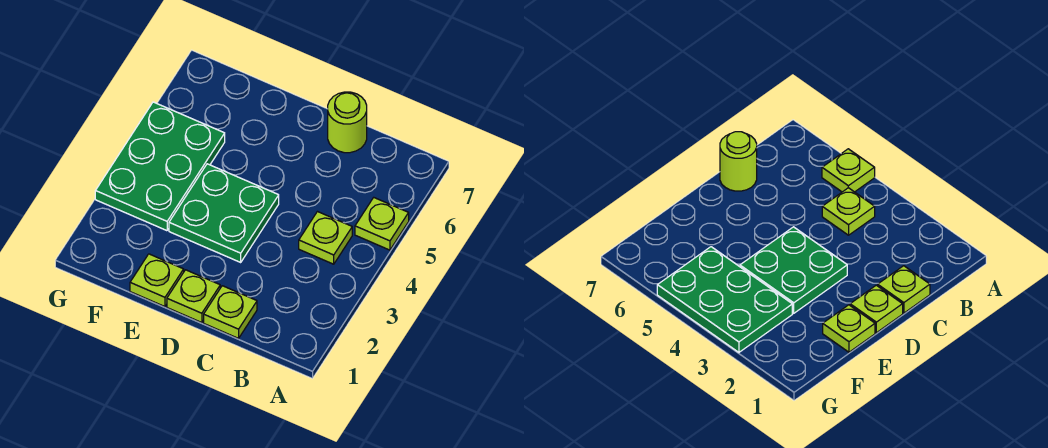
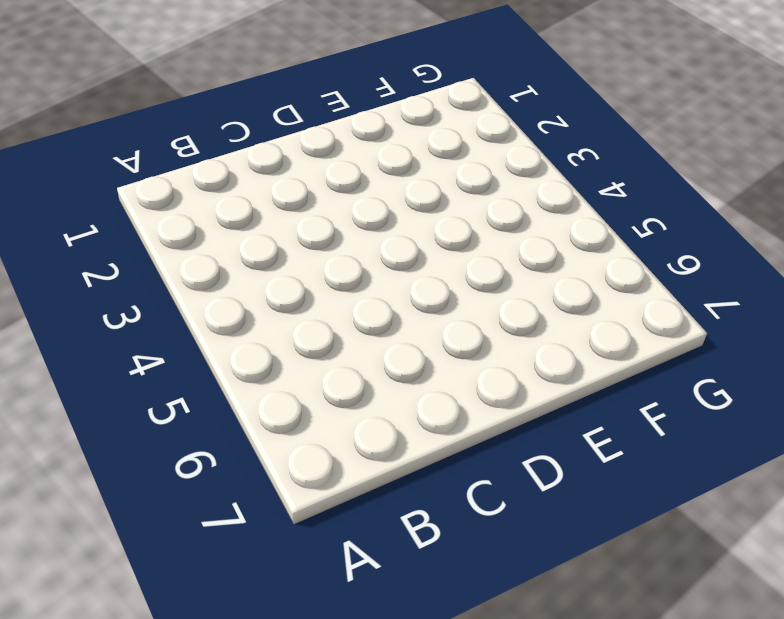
none -> lime plate A5 level 1
none -> lime plate B4 level 1

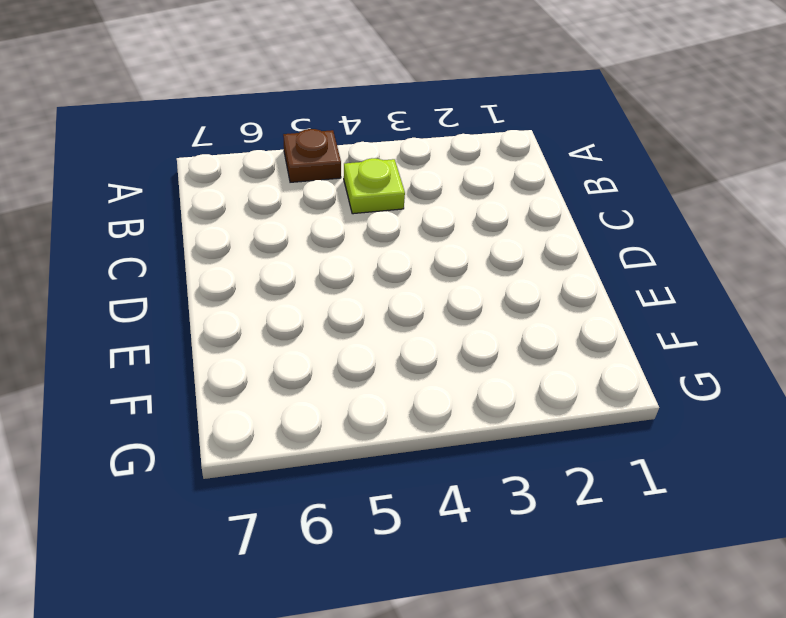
brown plate A5 level 1 -> lime plate A5 level 1
none -> lime plate C1 level 1
none -> lime round brick C7 level 1

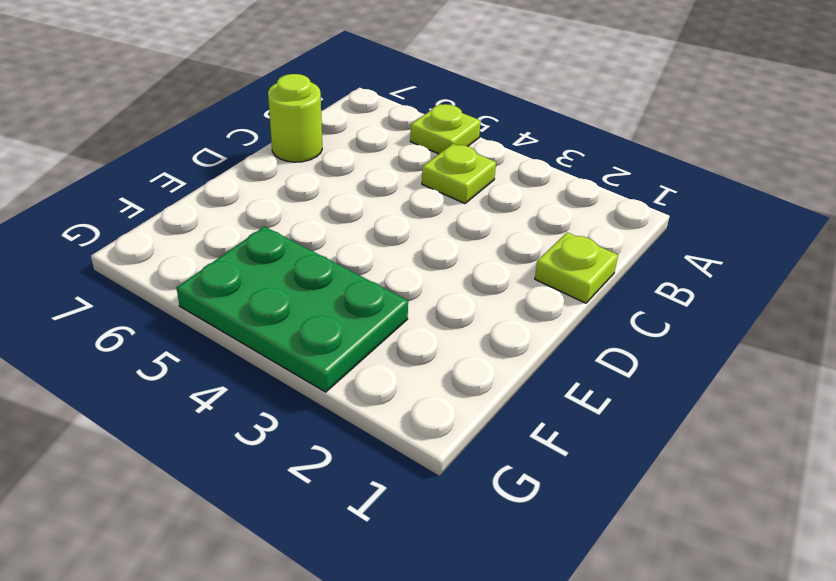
none -> lime plate D1 level 1
none -> green plate D3:E4 level 1

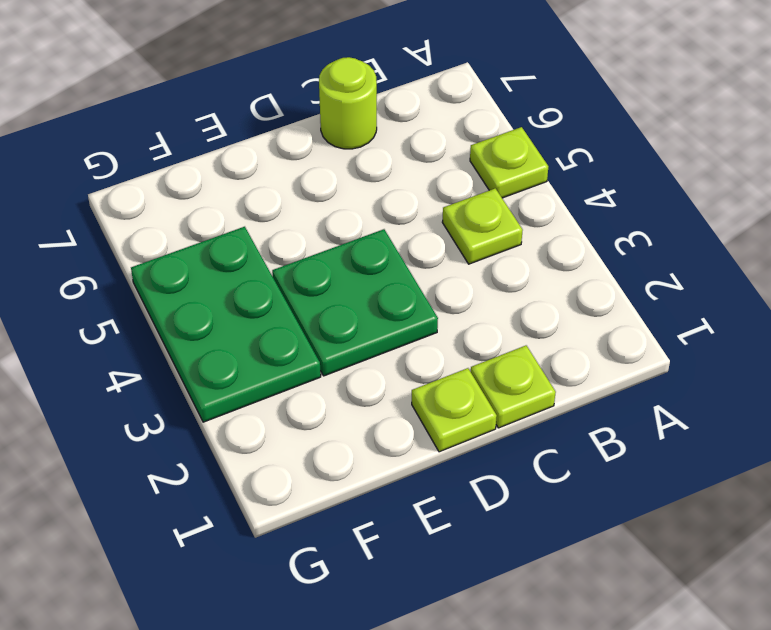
none -> lime plate E1 level 1

